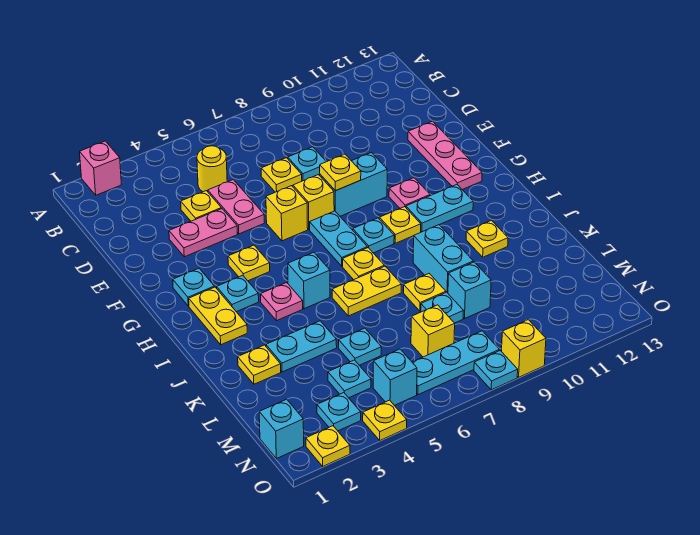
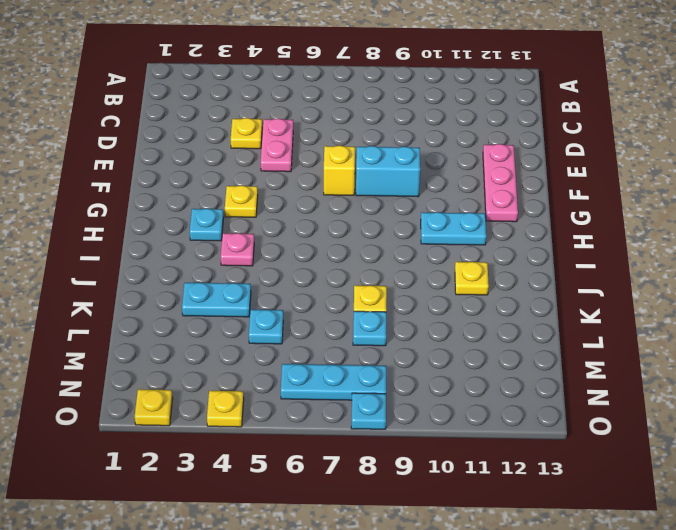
none -> pink brick A2 level 1
none -> yellow round brick C5 level 1
none -> yellow plate D7 level 1
none -> cyan plate D8 level 1

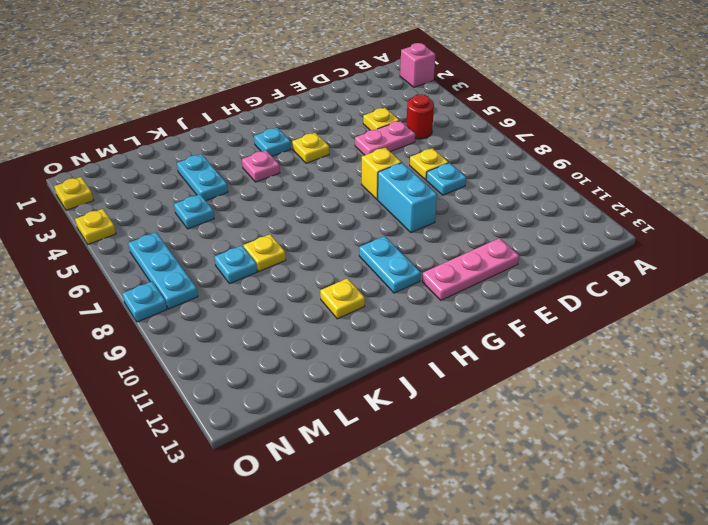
red round brick C5 level 1 -> yellow round brick C5 level 1
none -> pink plate E3:E4 level 1
none -> yellow brick F6 level 1
none -> cyan plate G2 level 1
none -> cyan plate G7:H7 level 1

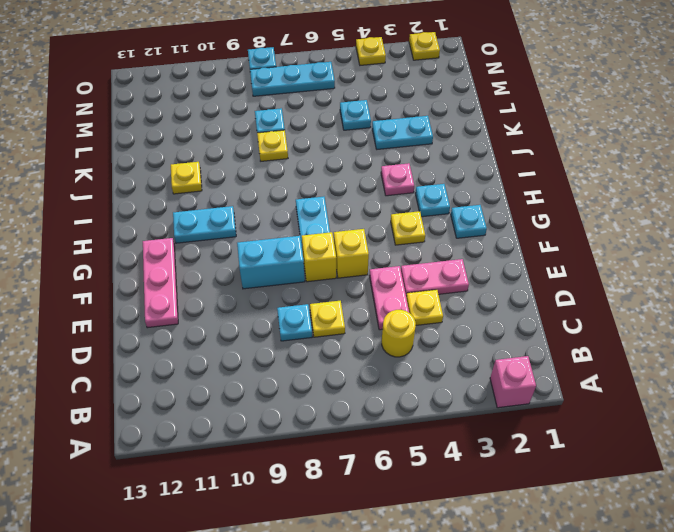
none -> pink plate G10 level 1
none -> yellow plate H2:I2 level 1
none -> cyan plate H8 level 1
none -> yellow plate H9 level 1

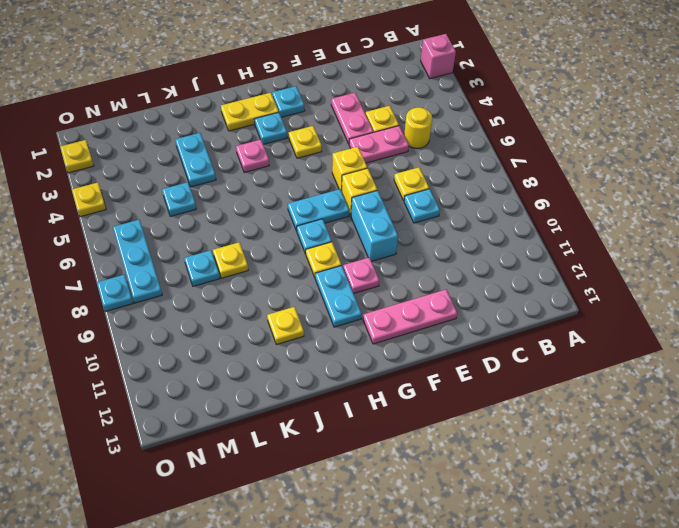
none -> cyan brick I5 level 1
none -> yellow plate I7 level 1
none -> yellow plate J6:J7 level 1
none -> cyan brick J9:K9 level 1

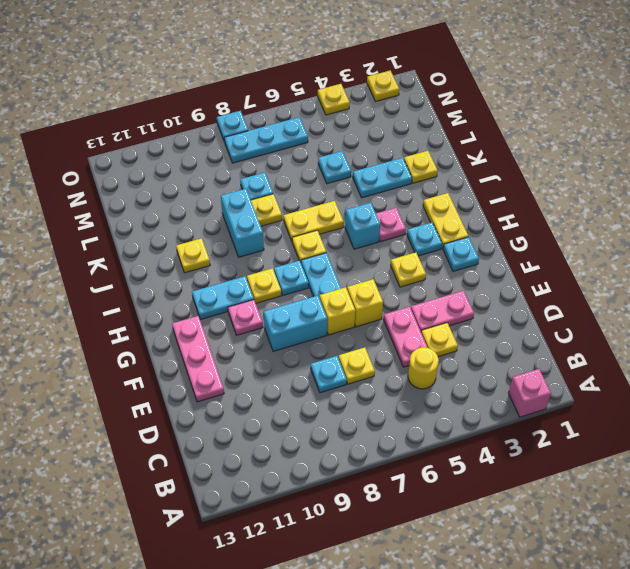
none -> cyan brick L9 level 1
none -> cyan plate M4 level 1
none -> yellow brick M7 level 1
none -> cyan brick N1 level 1

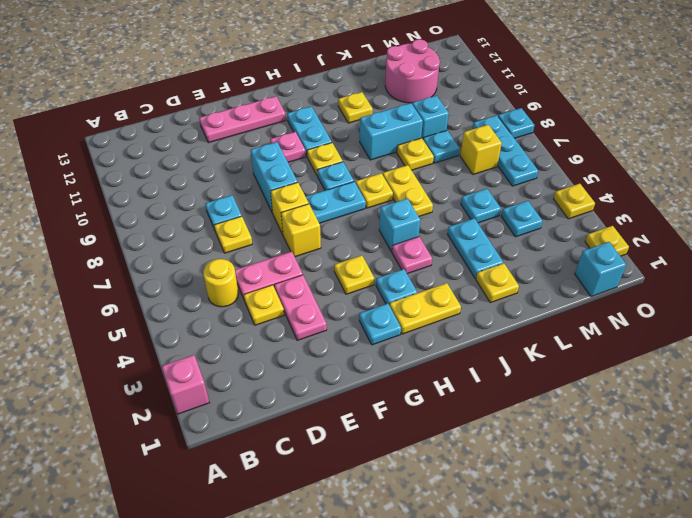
pink round brick L11:M12 level 1 -> none
none -> cyan plate N3 level 1
none -> cyan brick N5 level 1
none -> yellow brick O9 level 1
none -> yellow plate F8 level 2

